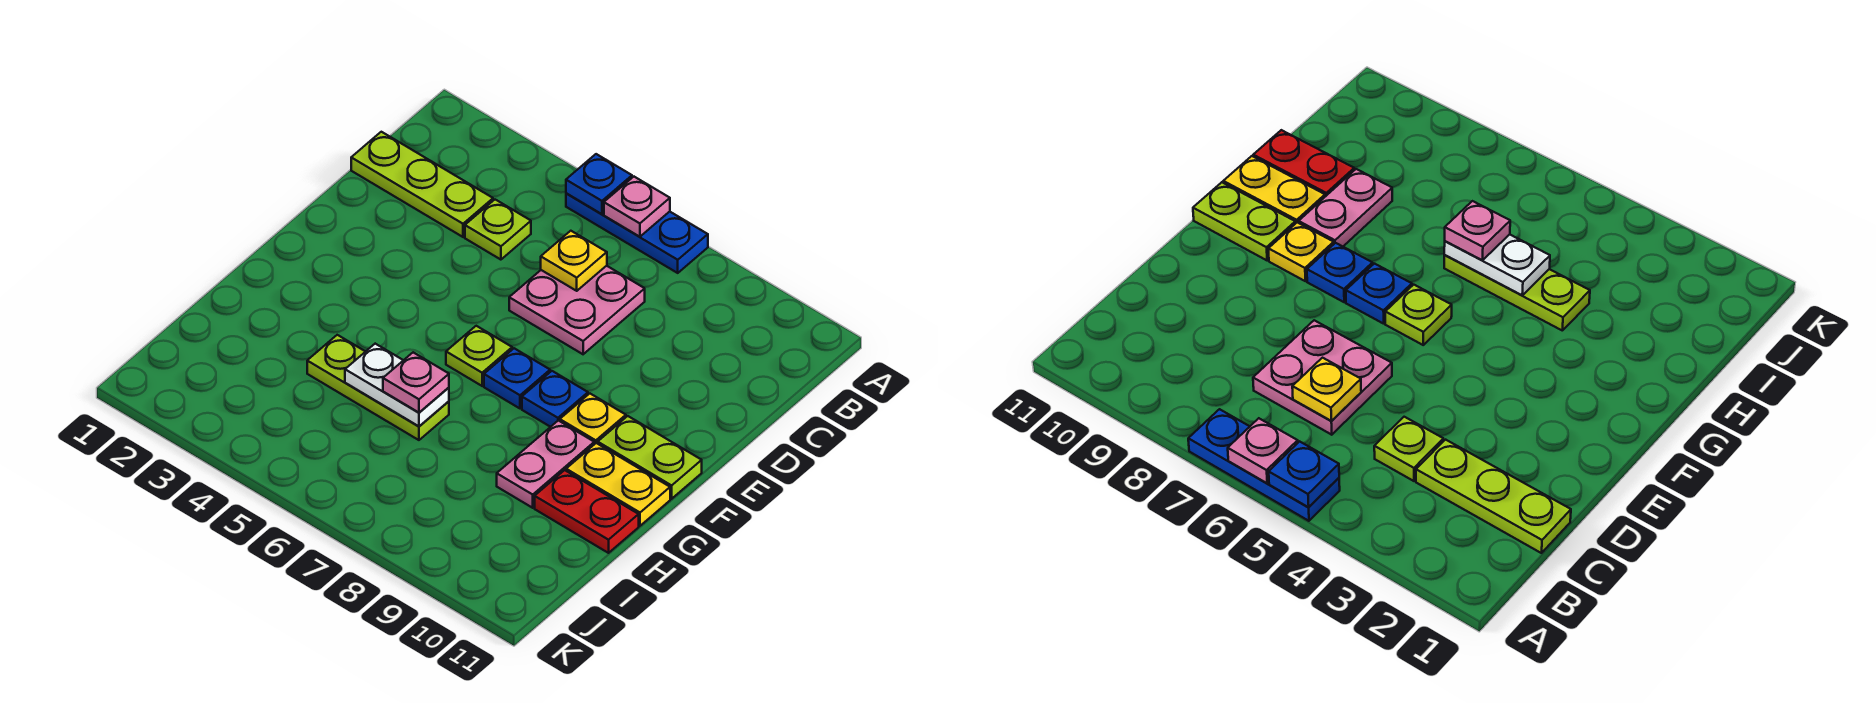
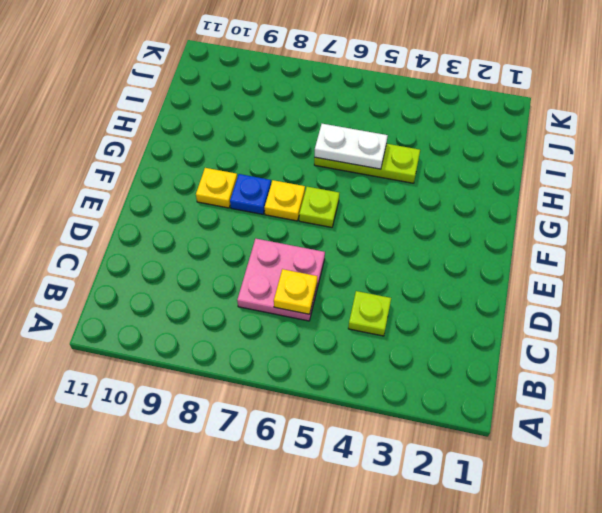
yellow plate F7 level 1 -> blue plate F7 level 1
none -> blue plate A5:A7 level 1
none -> lime plate C1:C3 level 1
none -> lime plate F10:F11 level 1

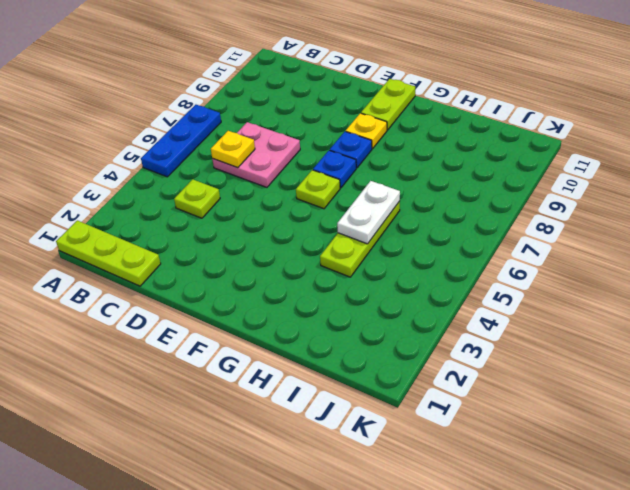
lime plate A1:C1 level 1 -> lime plate C1:C3 level 1
none -> pink plate G9:H9 level 1
none -> yellow plate G10:G11 level 1
none -> red plate H10:H11 level 1

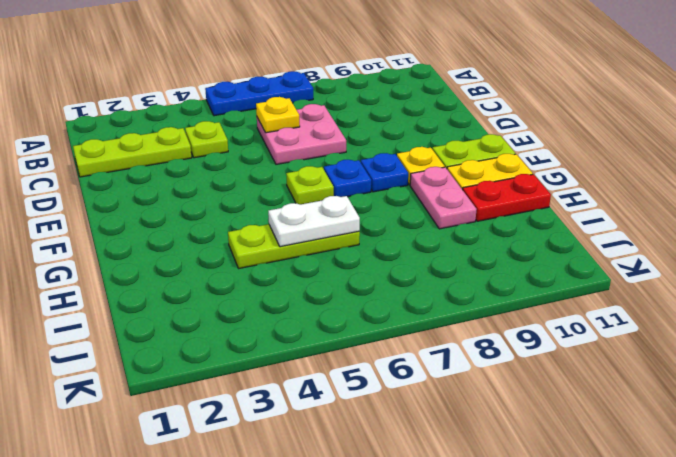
none -> blue plate A5 level 2
none -> pink plate A6 level 2
none -> pink plate H6 level 3

